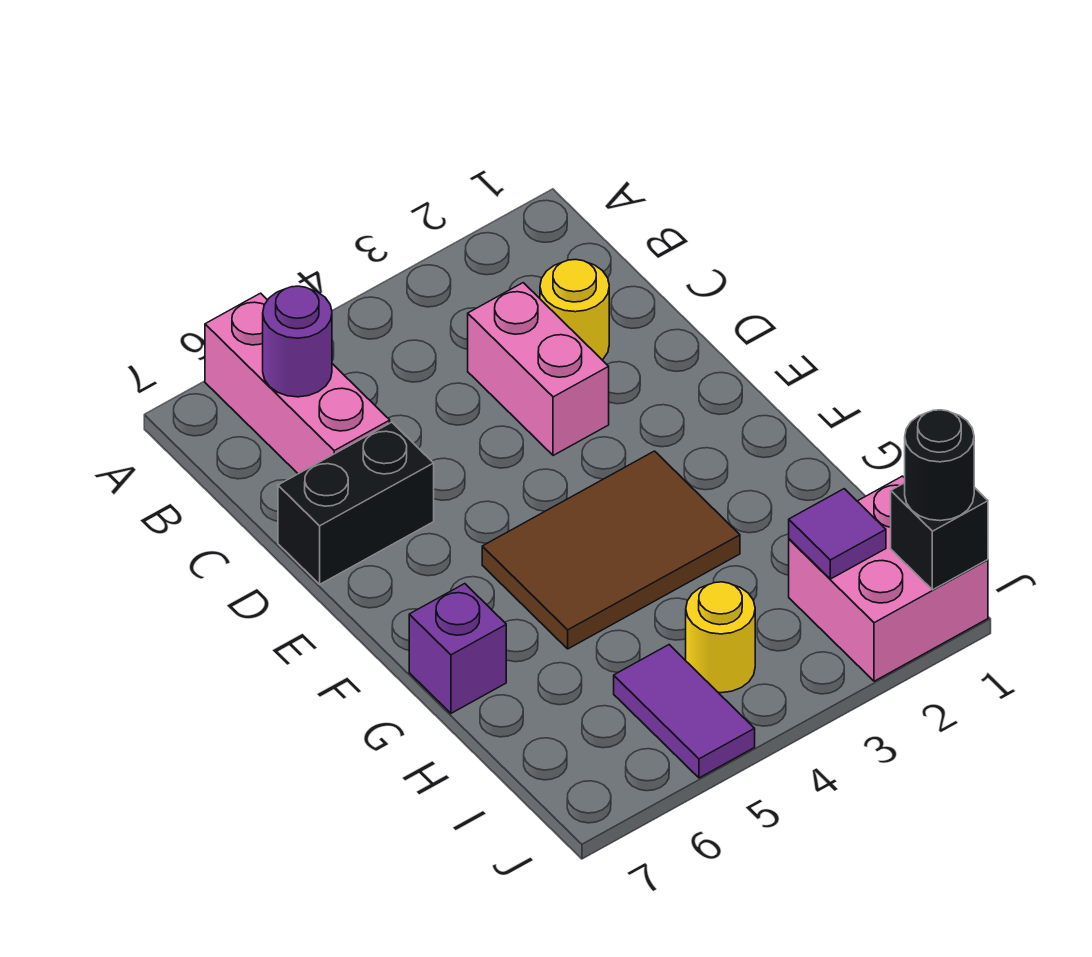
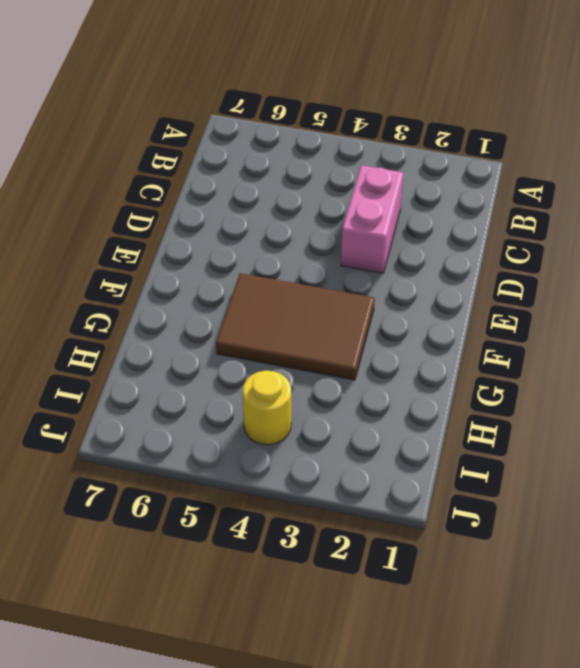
none -> pink brick A6:C6 level 1
none -> yellow round brick C2 level 1
none -> black brick D6:D7 level 1

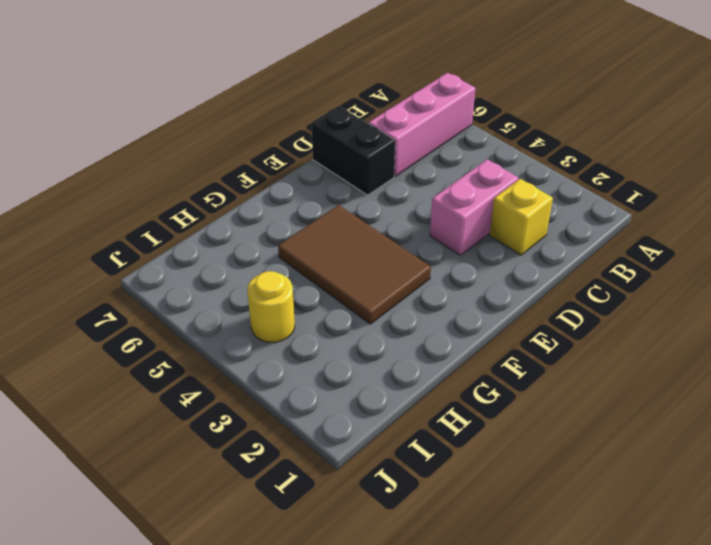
yellow brick C2 level 1 -> yellow round brick C2 level 1
none -> purple brick G7 level 1
none -> pink brick I1:J2 level 1
none -> purple tile I5:J5 level 1

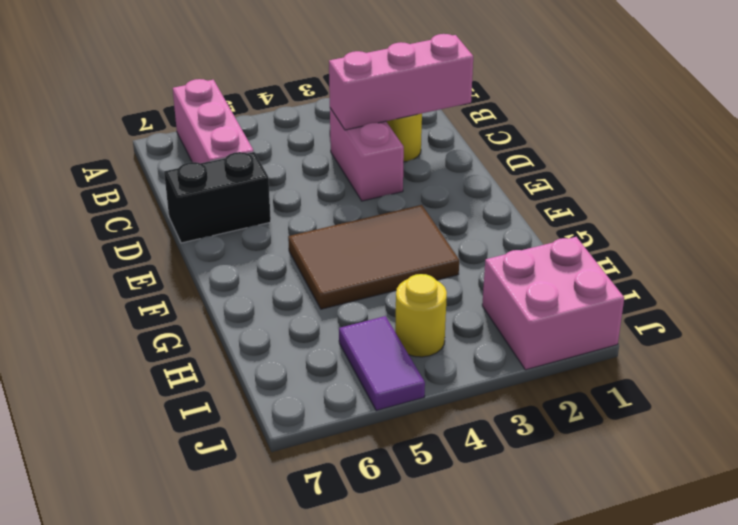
pink brick C1:C3 level 2 -> none
none -> purple brick G7 level 1
none -> purple round brick B6 level 2
none -> purple tile I2 level 2

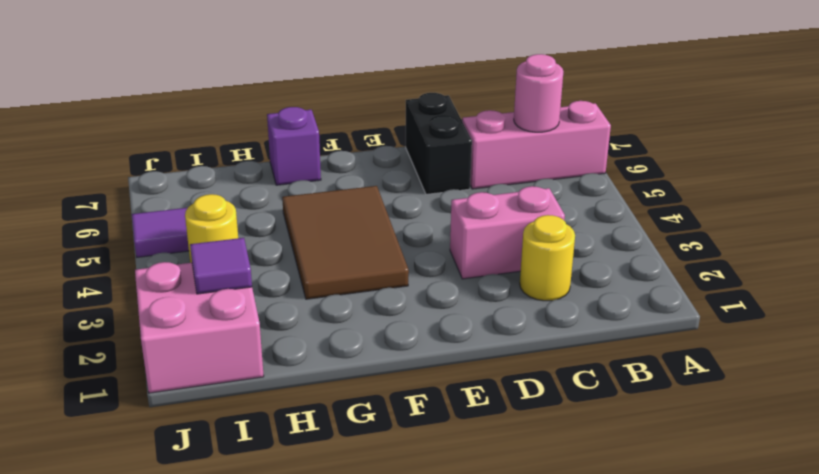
pink round brick B6 level 2 -> purple round brick B6 level 2
none -> black brick J1 level 2
none -> black round brick J1 level 3

